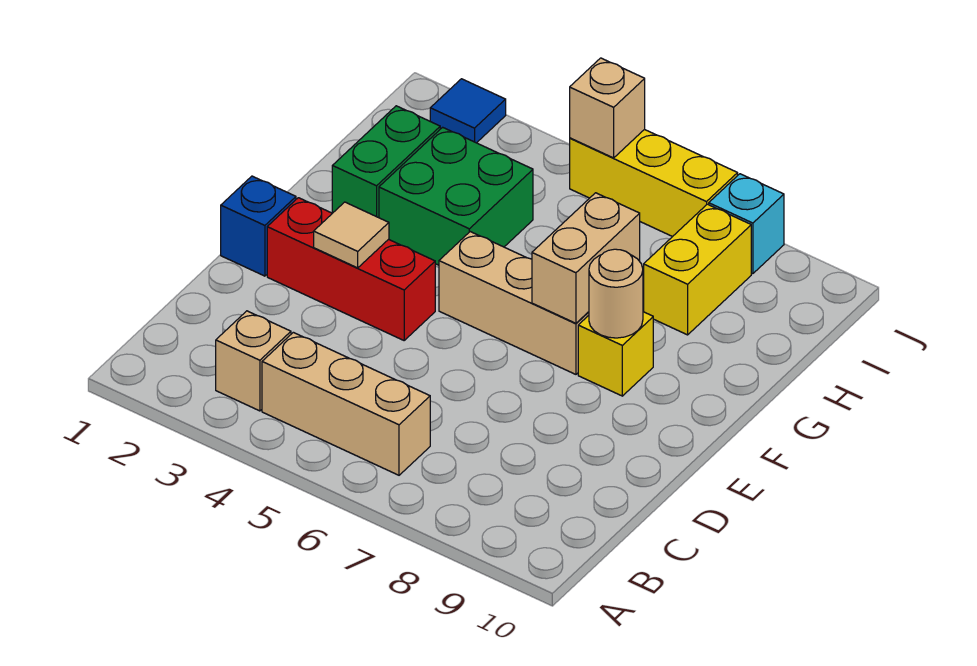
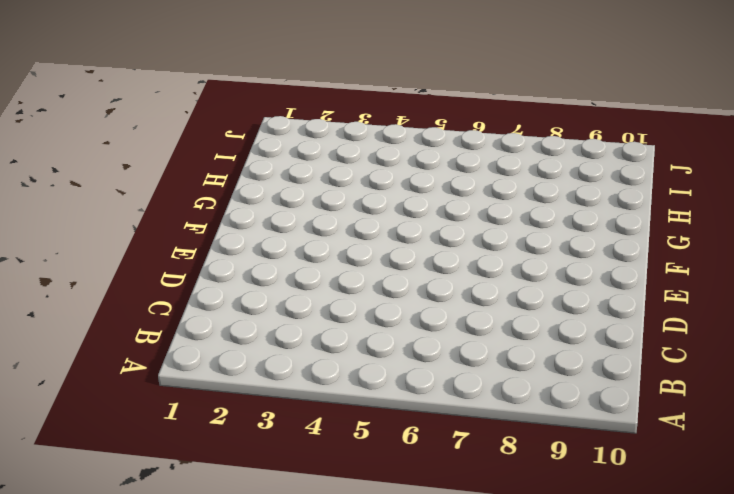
none -> tan brick B3 level 1
none -> tan brick B4:B6 level 1
none -> blue brick E1 level 1

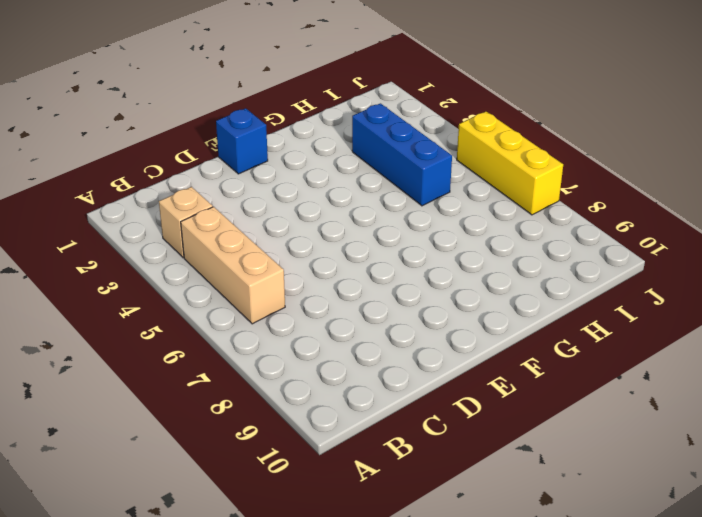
blue brick H3:H5 level 1 -> green brick G3:H4 level 1
none -> red brick E2:E4 level 1
none -> tan brick F5:F7 level 1
none -> yellow brick F8 level 1

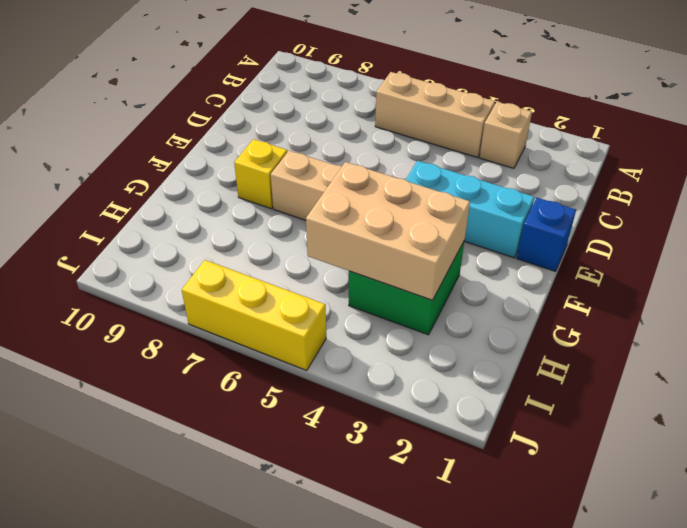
cyan brick E2:E4 level 1 -> red brick E2:E4 level 1
tan brick G3:H5 level 2 -> none
none -> green brick G2:H2 level 1
none -> yellow brick H8:I8 level 1
none -> blue tile J2 level 1

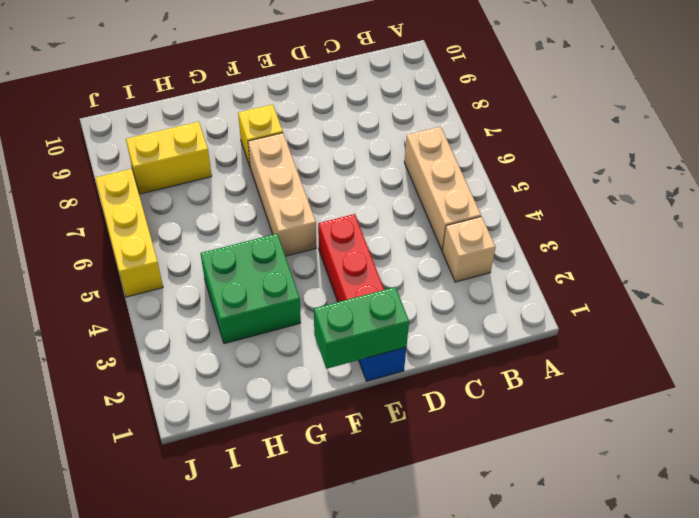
green brick E1:F1 level 2 -> green brick G2:H2 level 1
none -> blue tile J2 level 1
none -> cyan brick J8 level 1
none -> tan tile E3 level 2

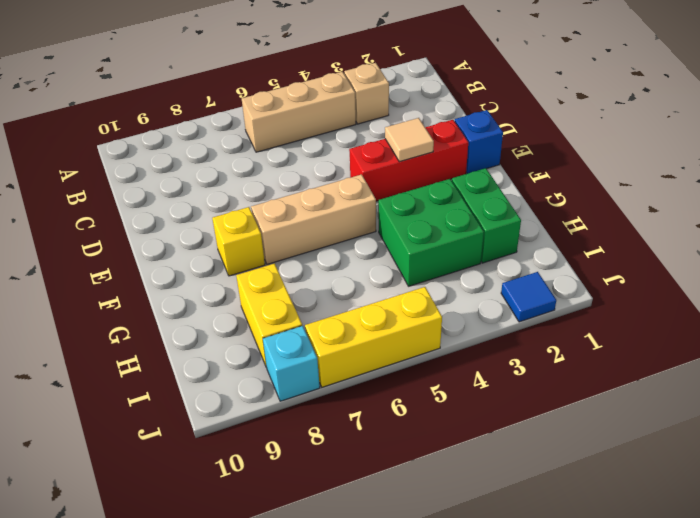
none -> tan brick F7:G7 level 2
none -> tan round brick F8 level 2
none -> tan brick J5 level 2

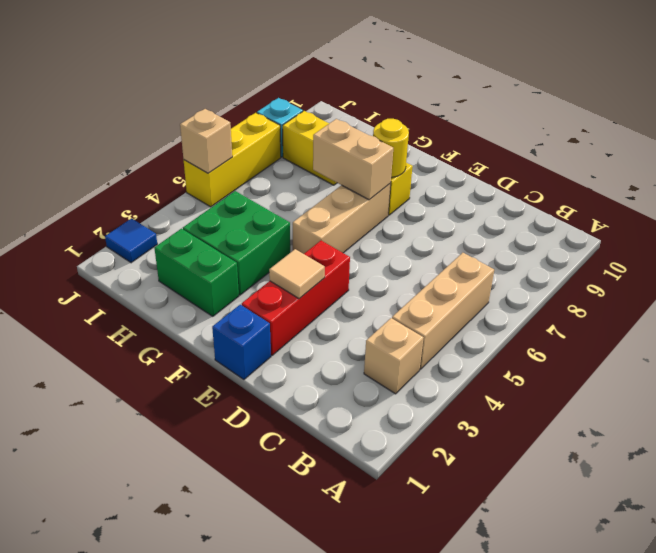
yellow round brick F8 level 2 -> tan round brick F8 level 2

